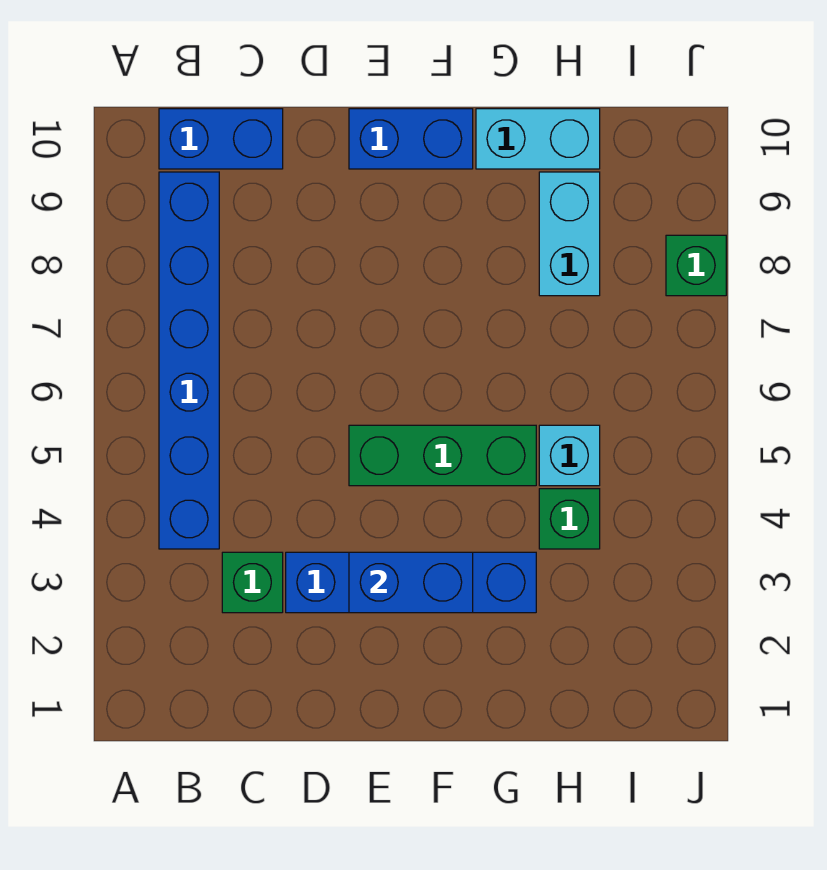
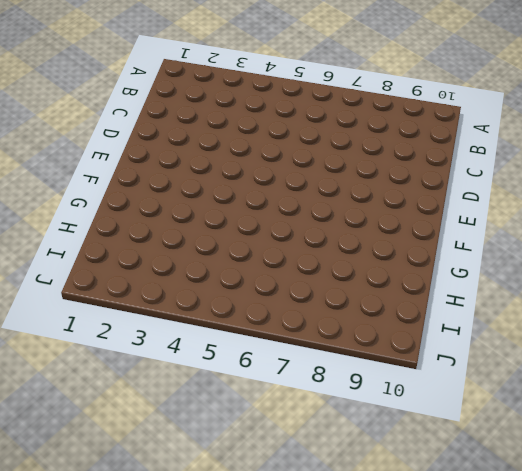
none -> blue brick B4:B9 level 1
none -> blue brick B10:C10 level 1
none -> green brick C3 level 1

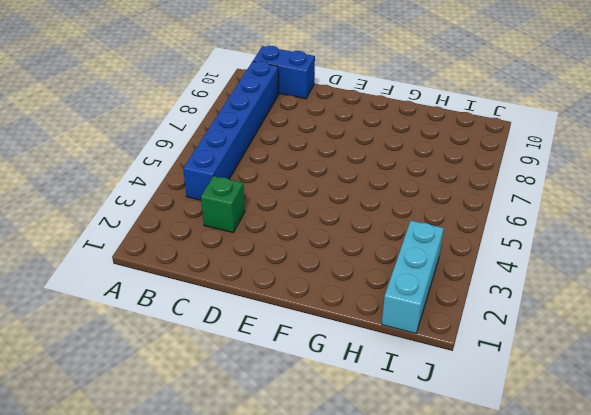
cyan brick I1:I3 level 1 -> none
none -> blue brick D3:G3 level 1
none -> green brick E5:G5 level 1
none -> blue brick E10:F10 level 1

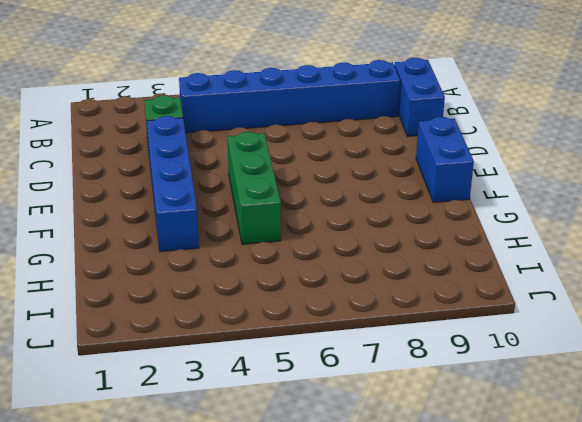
none -> cyan brick G10:H10 level 1
none -> green brick H4 level 1
none -> cyan brick H5 level 1

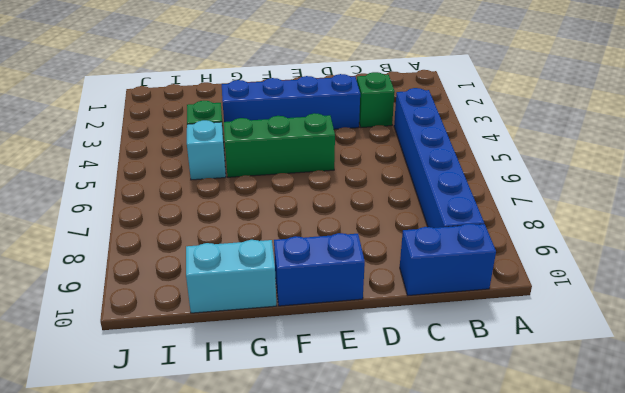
none -> cyan brick H8:H9 level 1
none -> green brick J8 level 1
none -> blue brick E3:F3 level 2

